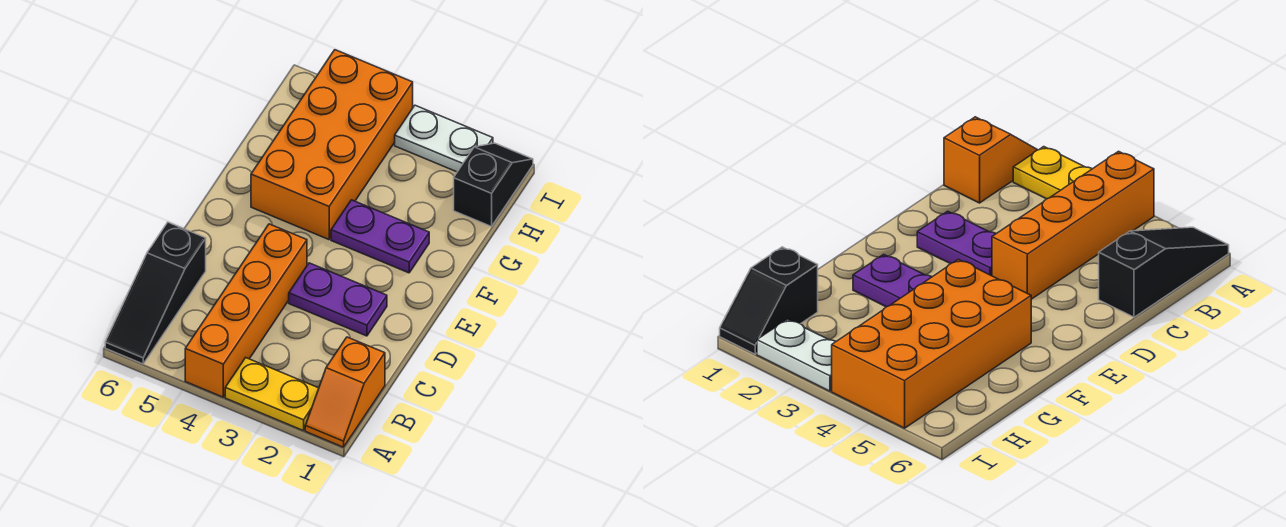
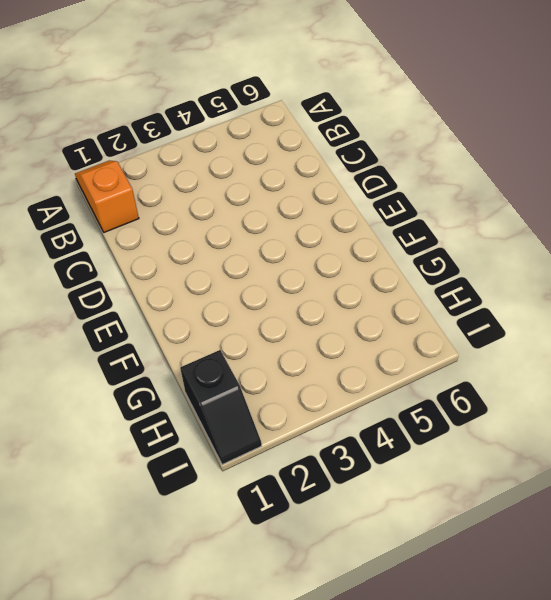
none -> yellow plate A2:A3 level 1
none -> orange brick A4:D4 level 1

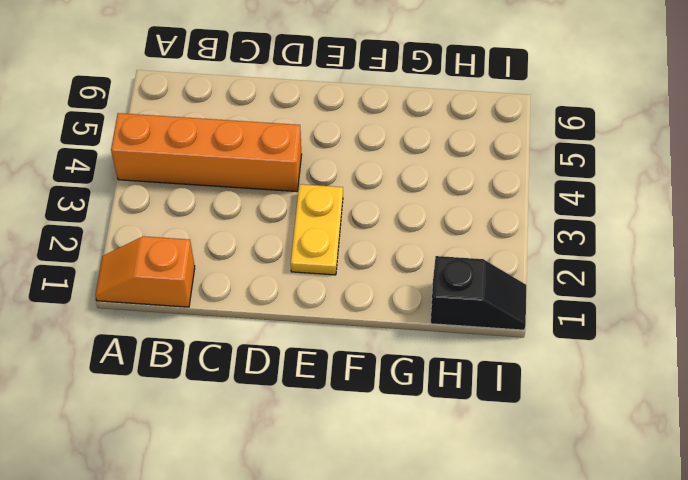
yellow plate E2:E3 level 1 -> yellow plate A2:A3 level 1
none -> black slope A6:C6 level 1 top C
none -> purple plate D2:D3 level 1

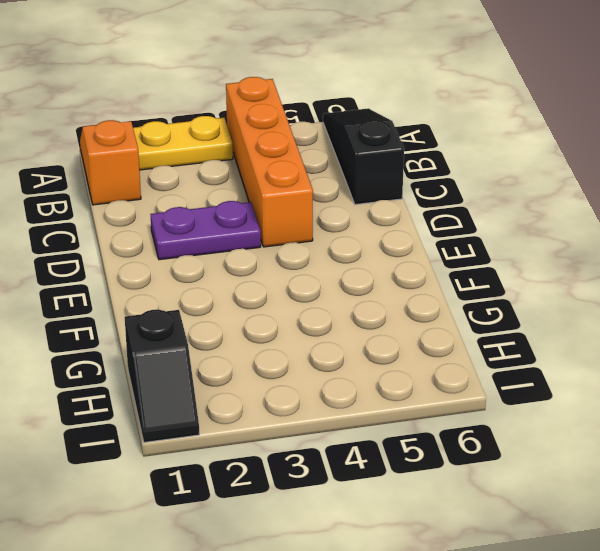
none -> purple plate F2:F3 level 1
none -> orange brick F4:I5 level 1

